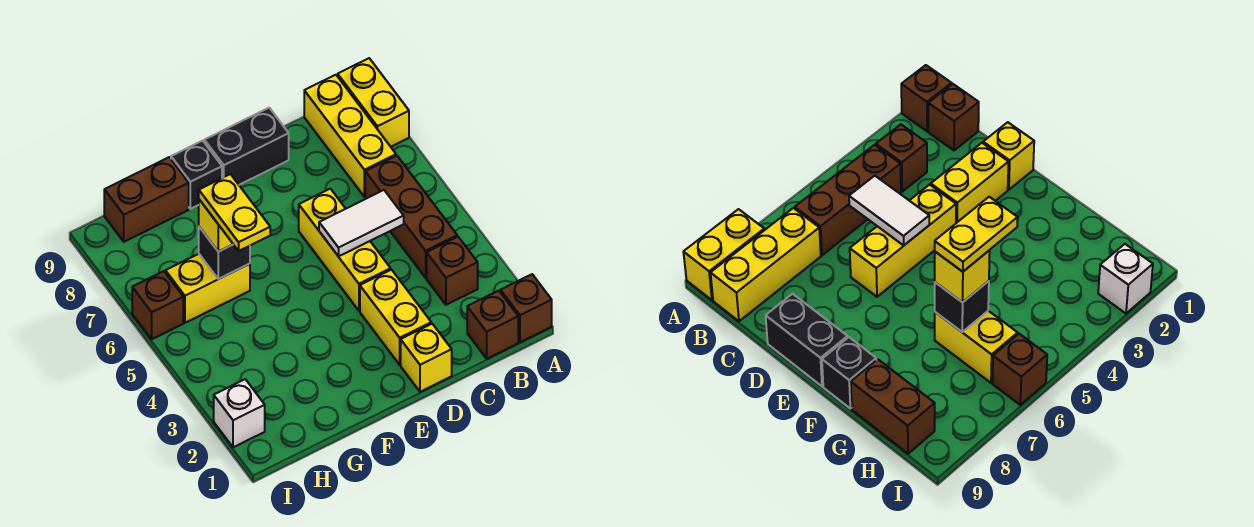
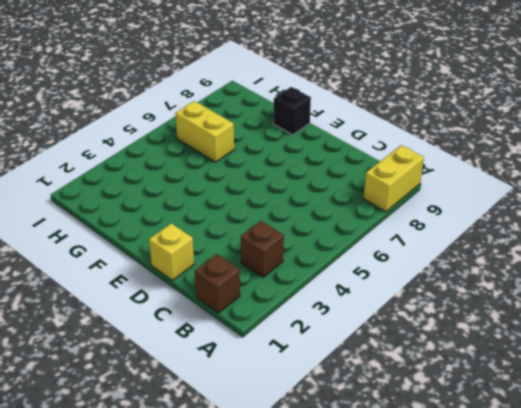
none -> brown brick A1 level 1
none -> brown brick B4:B6 level 1
none -> yellow brick B7:B9 level 1

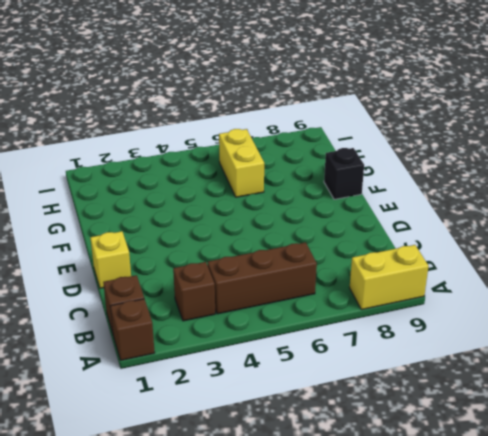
none -> yellow brick B7:B9 level 1
none -> yellow brick D2:D3 level 1
none -> yellow brick D4:D6 level 1

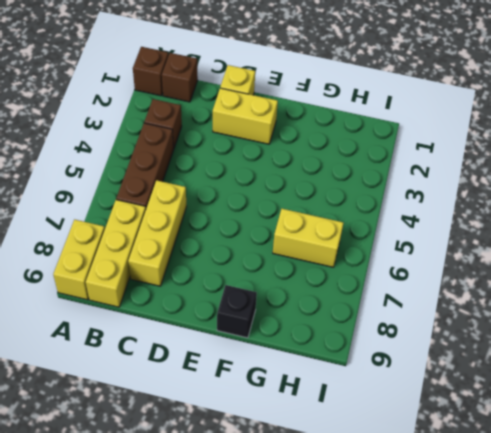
yellow brick C6:C8 level 1 -> yellow brick D4:D6 level 1
yellow brick D2:E2 level 1 -> yellow brick D2:D3 level 1
none -> black brick D9:E9 level 1
none -> brown brick G9:H9 level 1
none -> white brick I2 level 1

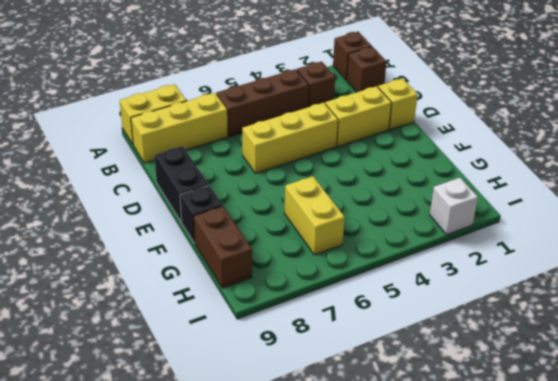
none -> brown brick I6 level 1
none -> white tile C5:D5 level 2
none -> black brick G6 level 2

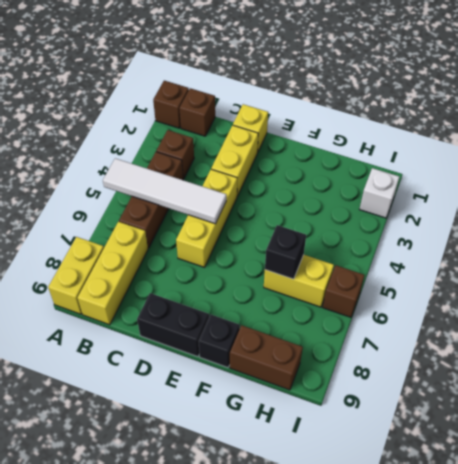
white tile A5:D5 level 2 -> white tile C5:D5 level 2
none -> yellow brick G6 level 3
none -> yellow plate G5:G6 level 4

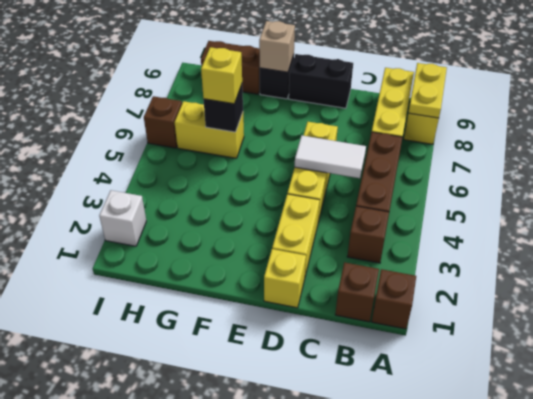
yellow plate A8:A9 level 2 -> yellow plate G5:G6 level 4
tan brick F9 level 2 -> none

